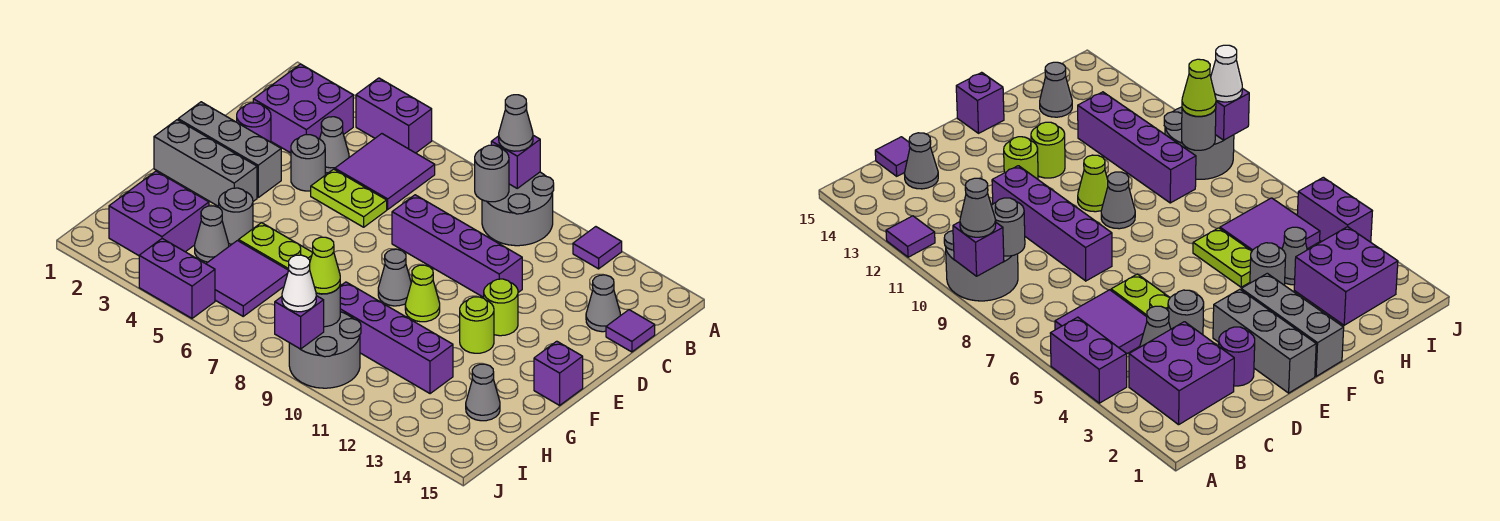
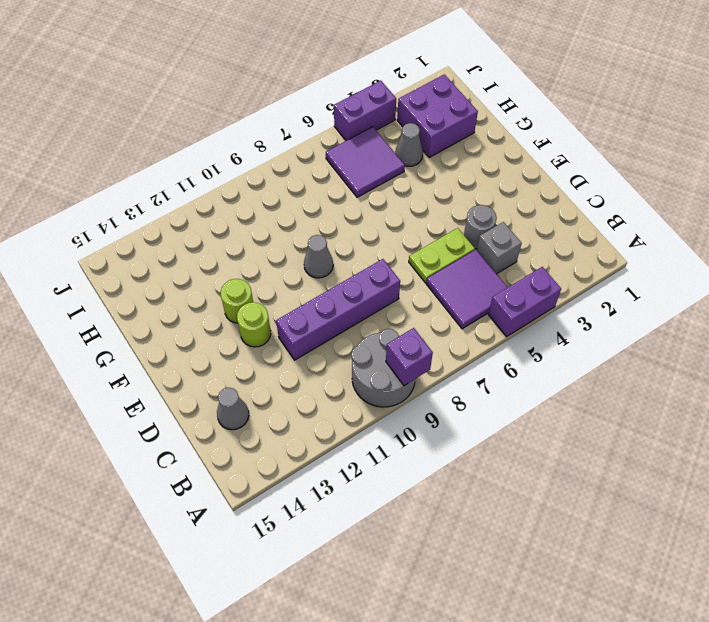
grey brick C4 level 1 -> grey cone C4 level 1
none -> purple tile A12 level 1
none -> purple brick B2:C3 level 1
none -> purple tile C15 level 1
none -> purple round brick D2 level 1

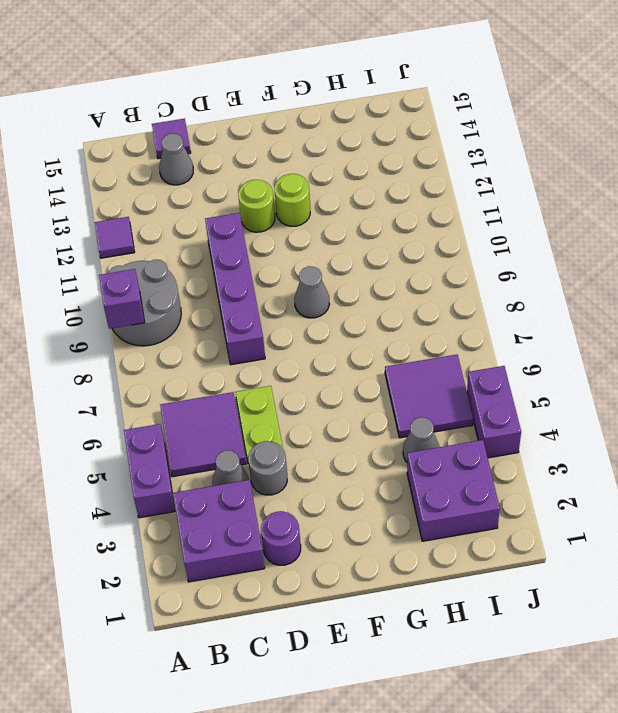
none -> grey brick E1:E3 level 1
none -> grey brick F1:F3 level 1
none -> lime cone F10 level 1
none -> purple brick F15 level 1

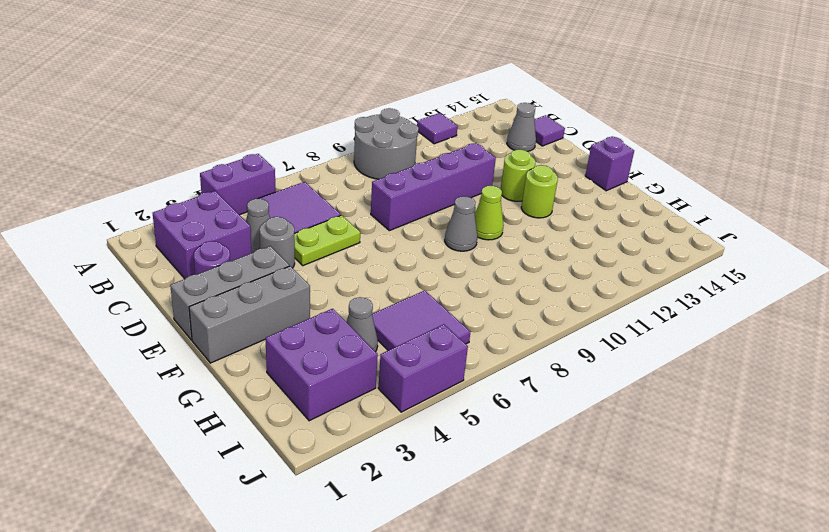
none -> grey round brick G4 level 1
none -> lime plate G5:G6 level 1
none -> purple brick H9:H12 level 1
none -> grey cone H14 level 1

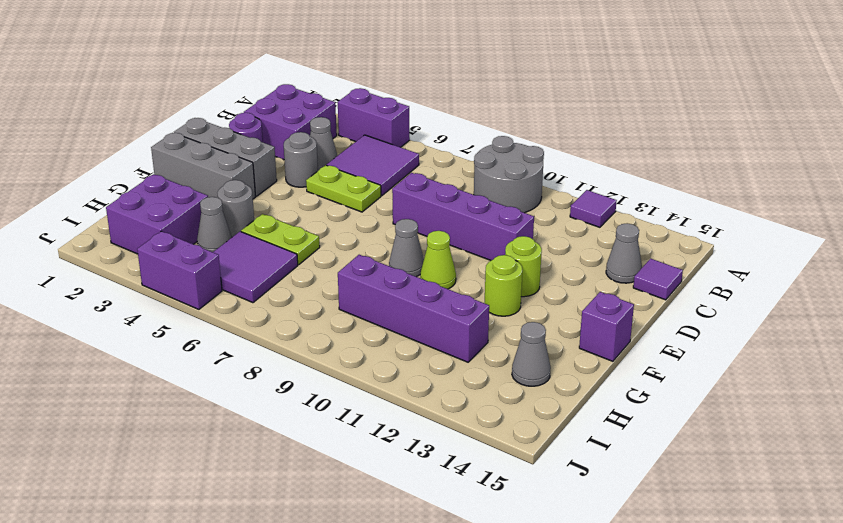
none -> grey round brick I9:J10 level 1
none -> purple brick A9 level 2
none -> grey round brick B9 level 2
none -> grey round brick I9 level 2

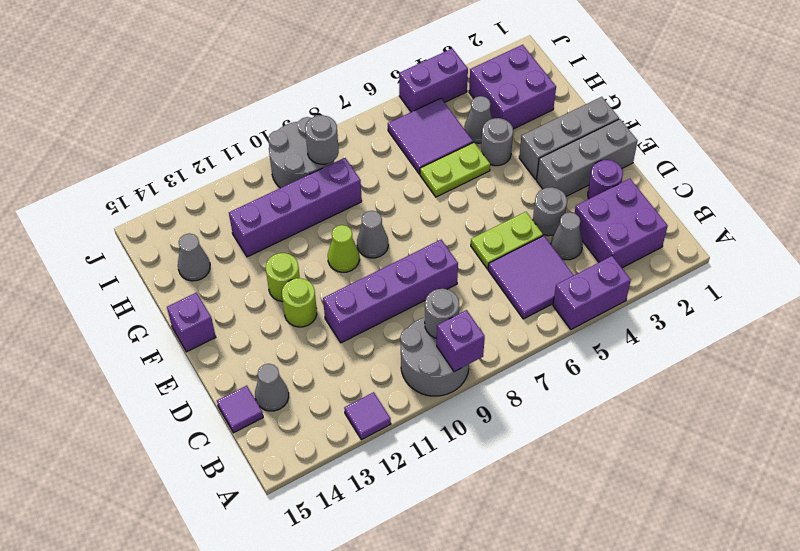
none -> purple brick J9 level 2
none -> grey cone A9 level 3
none -> lime cone I9 level 3
none -> white cone J9 level 3

